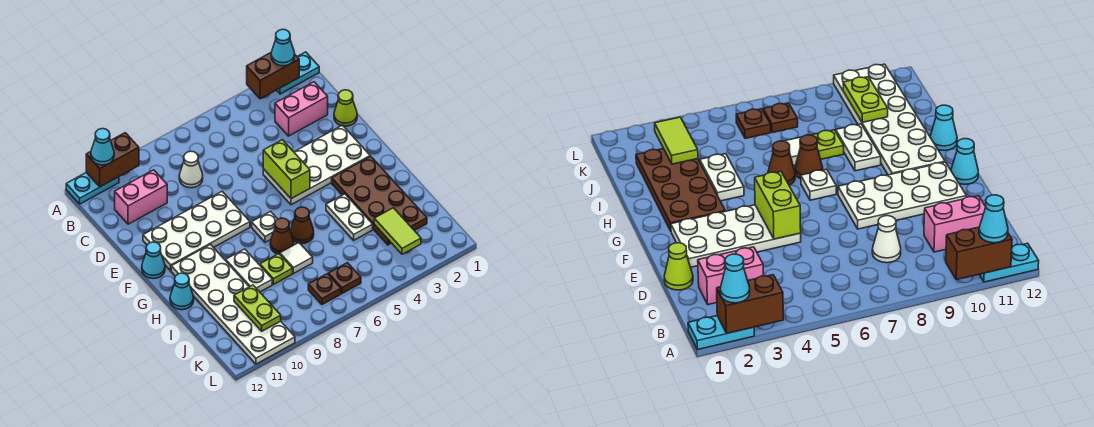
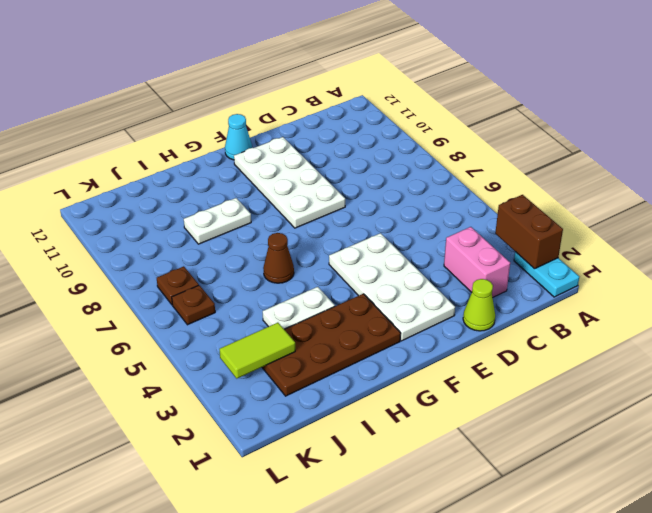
none -> cyan plate A11:A12 level 1
none -> white cone C8 level 1
none -> pink brick C10:C11 level 1

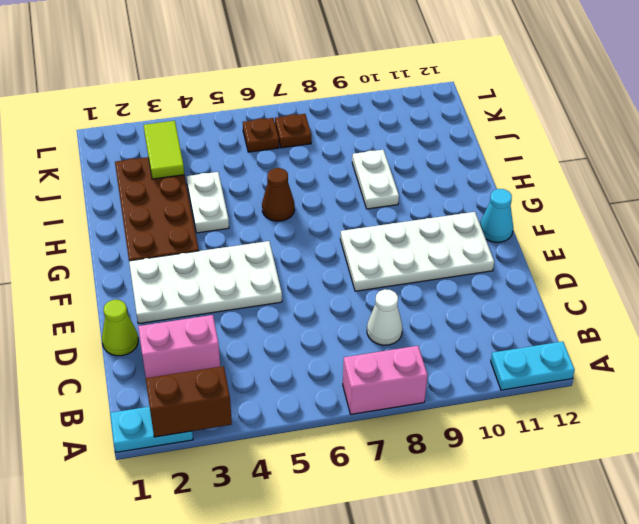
pink brick A7:A8 level 1 -> pink brick C10:C11 level 1
none -> white plate G7 level 1
none -> white plate G10:L11 level 1
none -> brown cone H7 level 1

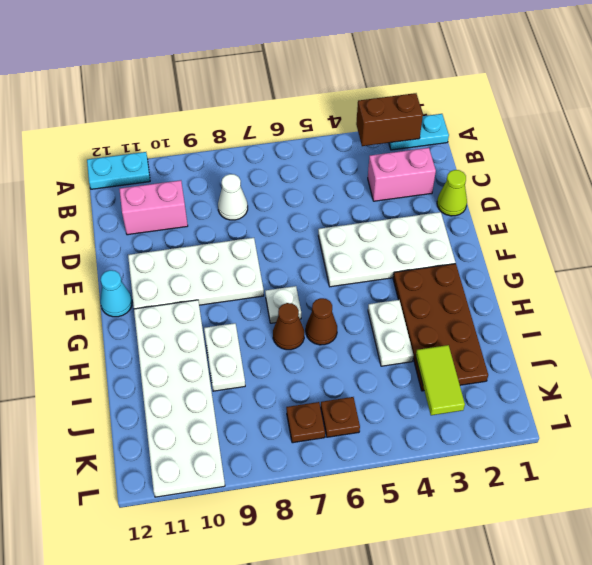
none -> cyan cone H12 level 1
none -> white tile I7 level 1
none -> lime plate I8 level 1

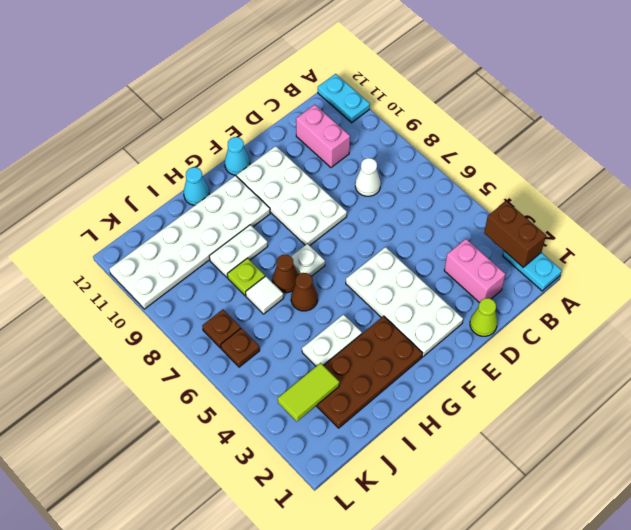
none -> brown brick A10:A11 level 2
none -> lime brick E5:F5 level 2
none -> lime plate J10:K10 level 2

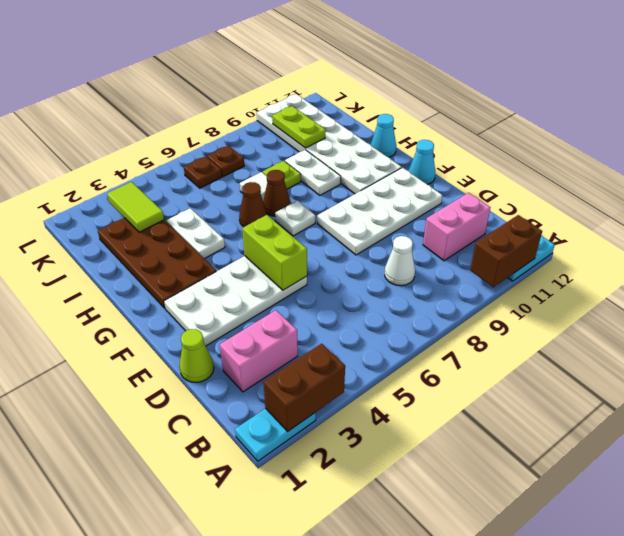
none -> cyan cone A2 level 3
none -> cyan cone A11 level 3

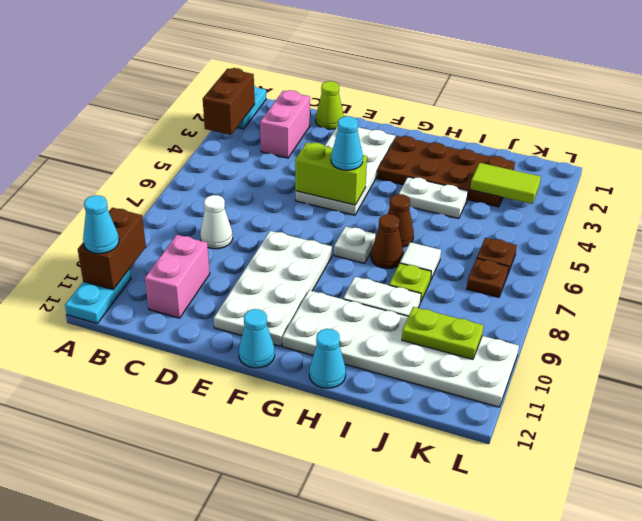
cyan cone F5 level 3 -> cyan cone A2 level 3

